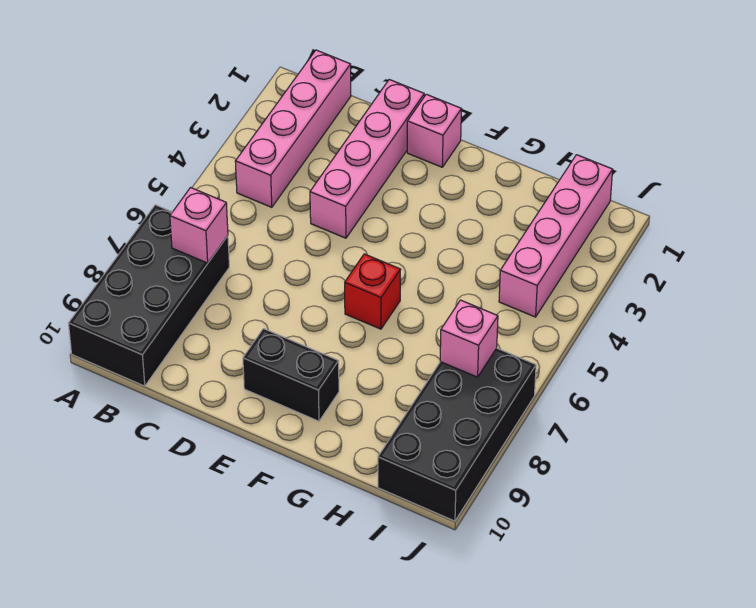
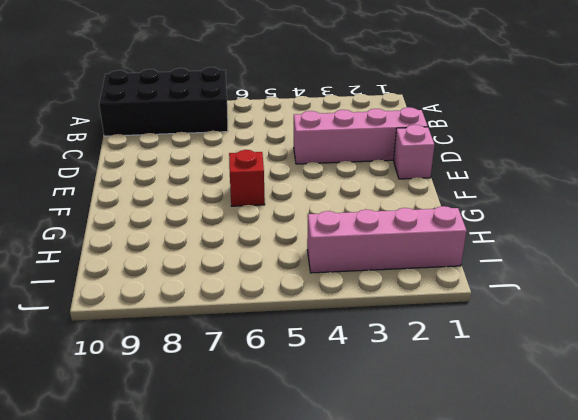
none -> pink brick B1:B4 level 1
none -> black brick E9:F9 level 1

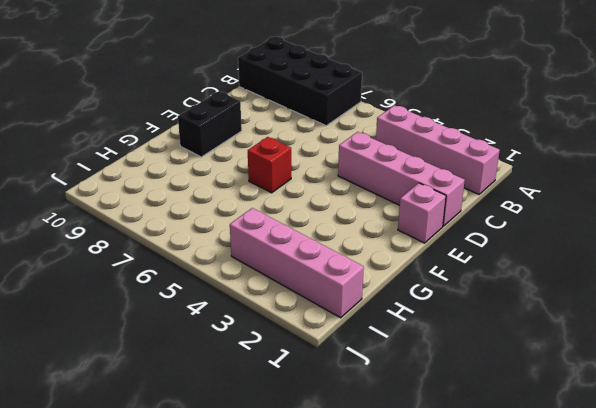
none -> black brick I7:J10 level 1
none -> pink brick B7 level 2

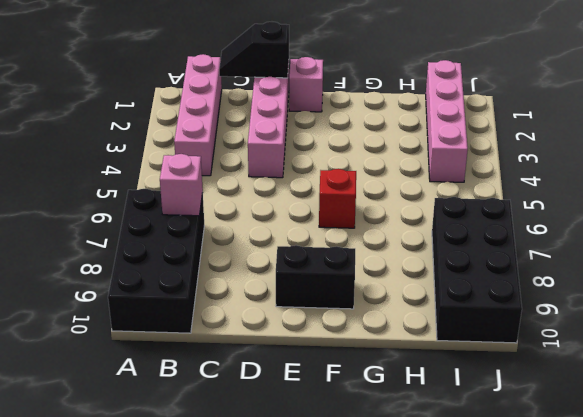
black slope C1:D1 level 2 top D -> none
none -> pink brick I7 level 2

